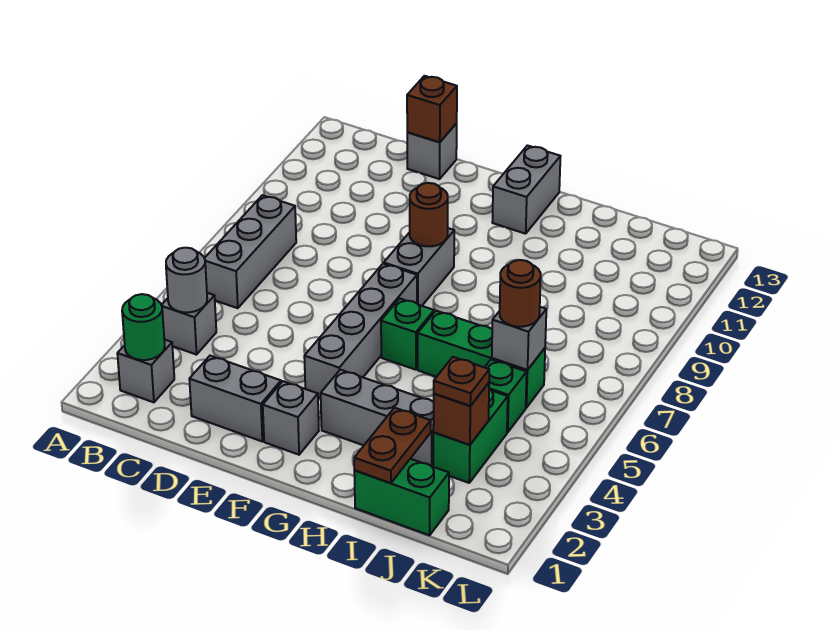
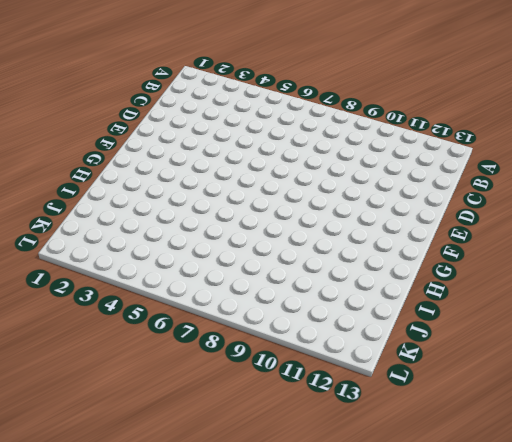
none -> grey brick B2 level 1
none -> grey brick B4 level 1
none -> grey brick B6:B8 level 1

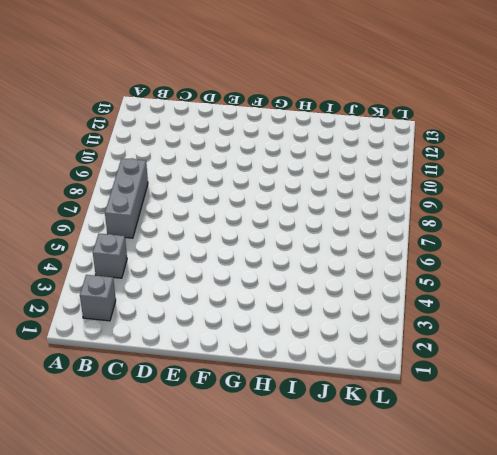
none -> grey brick D2:E2 level 1
none -> grey brick D13 level 1
none -> grey brick F2 level 1

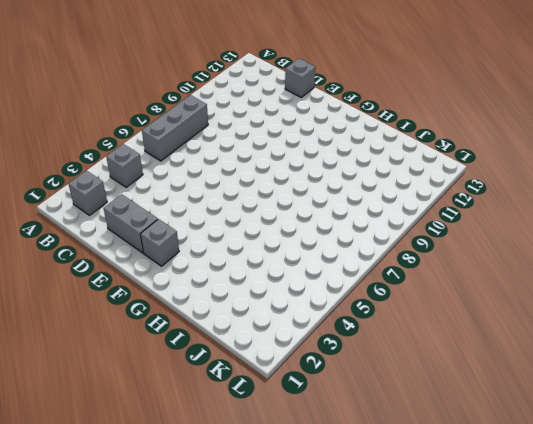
none -> grey brick F4:F7 level 1
none -> grey brick F8:F9 level 1
none -> grey brick G3:I3 level 1

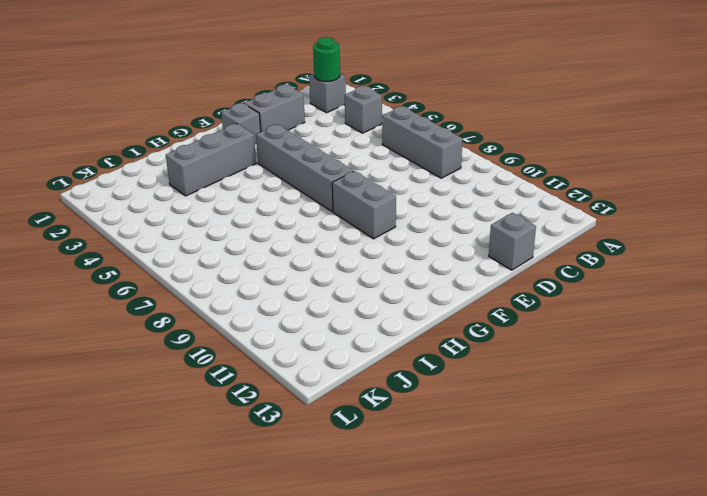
none -> green brick G6 level 1
none -> grey brick G12:G13 level 1
none -> green brick H6:J6 level 1

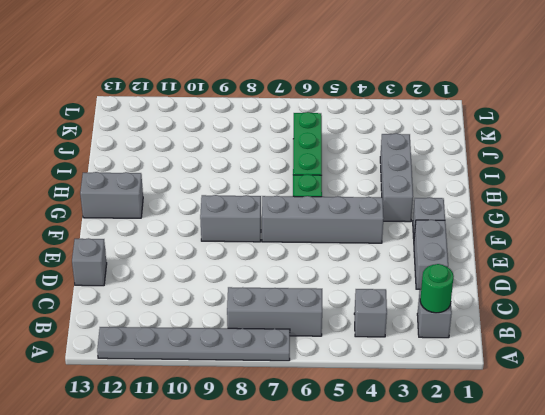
grey plate A7:A12 level 1 -> none
none -> green brick I1:J1 level 1
none -> green brick J3:J4 level 1
none -> green brick J5 level 1

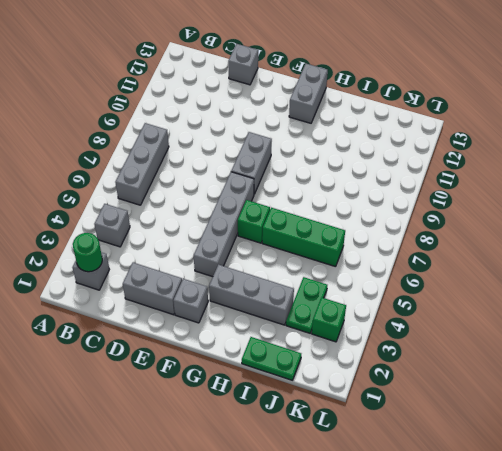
green plate I1:J1 level 1 -> green brick I1:J1 level 1
green plate J3:J4 level 1 -> green brick J3:J4 level 1
green brick K3 level 1 -> green brick J5 level 1
none -> grey round brick B4 level 2
none -> brown brick D13 level 2
none -> brown round brick F9 level 2

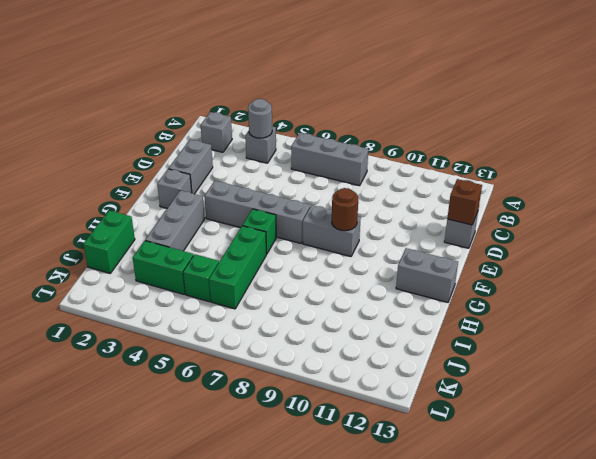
none -> green round brick B2 level 2
none -> brown plate I1:I2 level 2
none -> brown brick J3 level 2

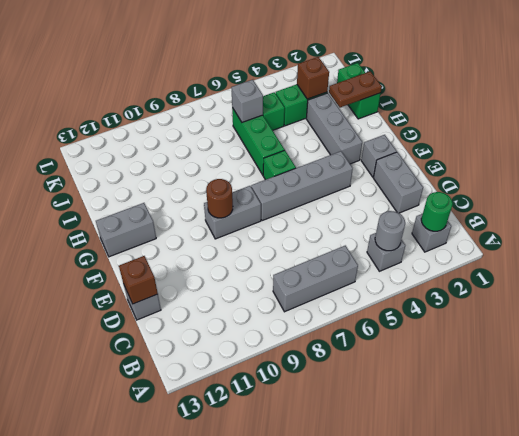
none -> brown plate J3 level 3
none -> brown round brick J6 level 3

